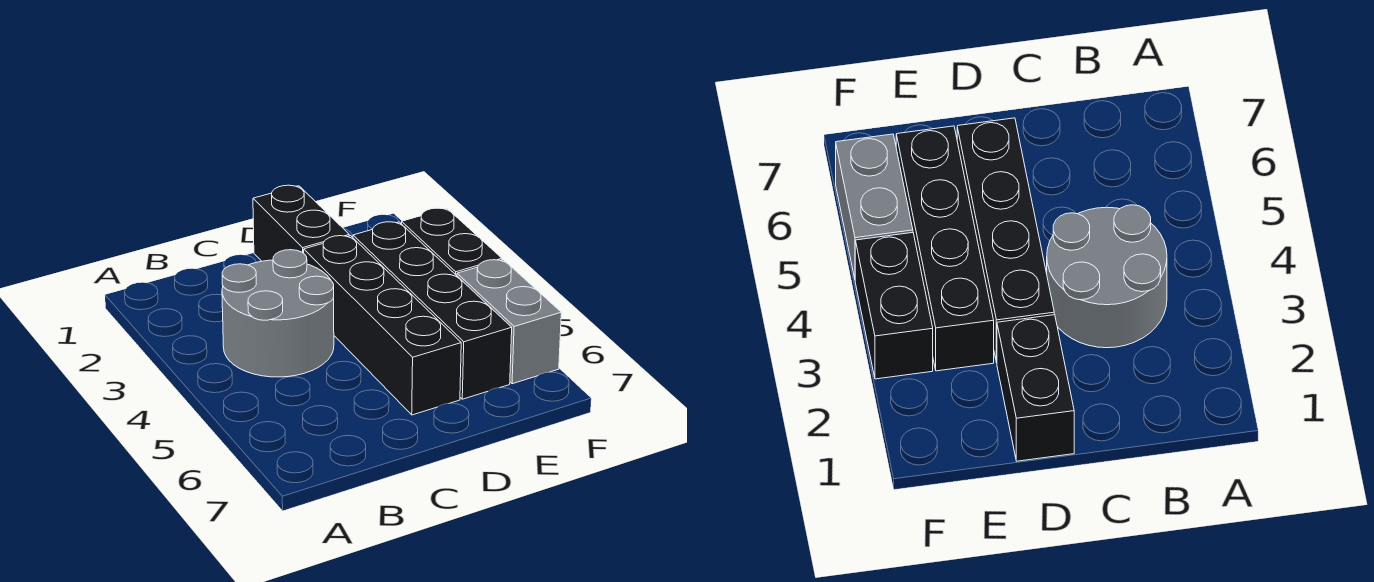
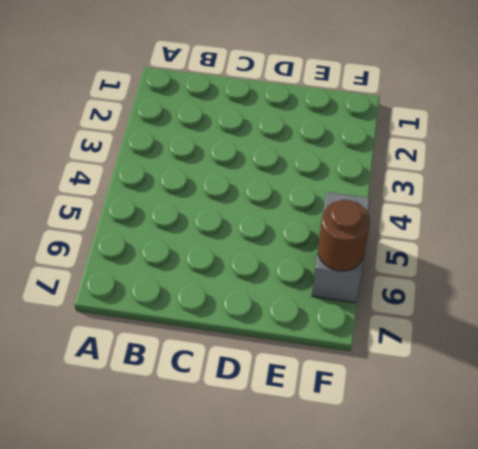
brown round brick F6 level 2 -> none
none -> grey round brick B3:C4 level 1
none -> black brick D1:D2 level 1

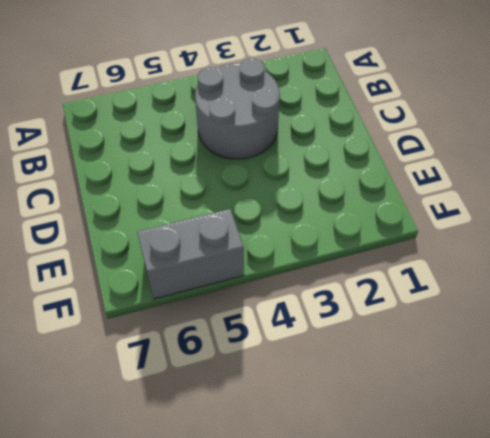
none -> black brick D1:D2 level 1
none -> black brick D3:D6 level 1

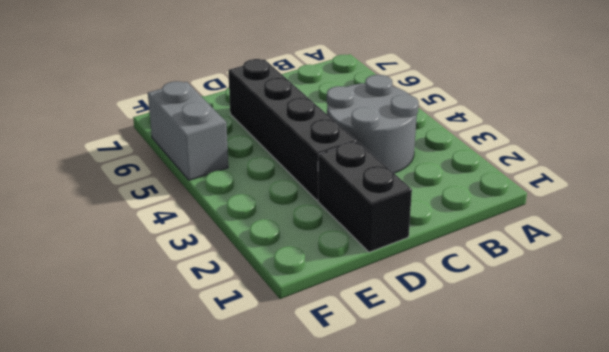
none -> black brick E3:E6 level 1
none -> black brick F3:F4 level 1

